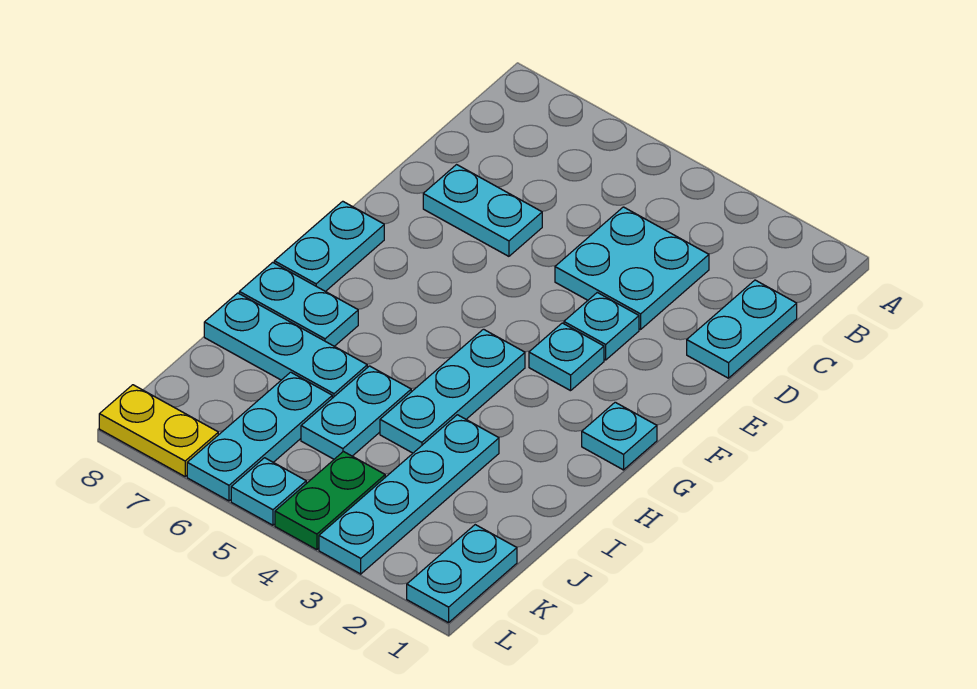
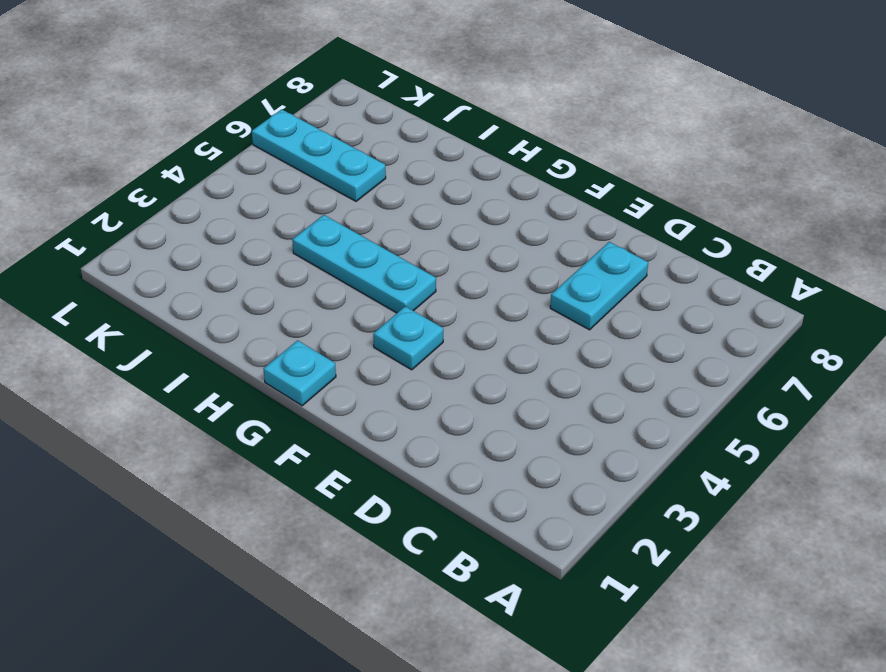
none -> cyan plate C1:D1 level 1
none -> cyan plate C3:D4 level 1
none -> cyan plate E3 level 1

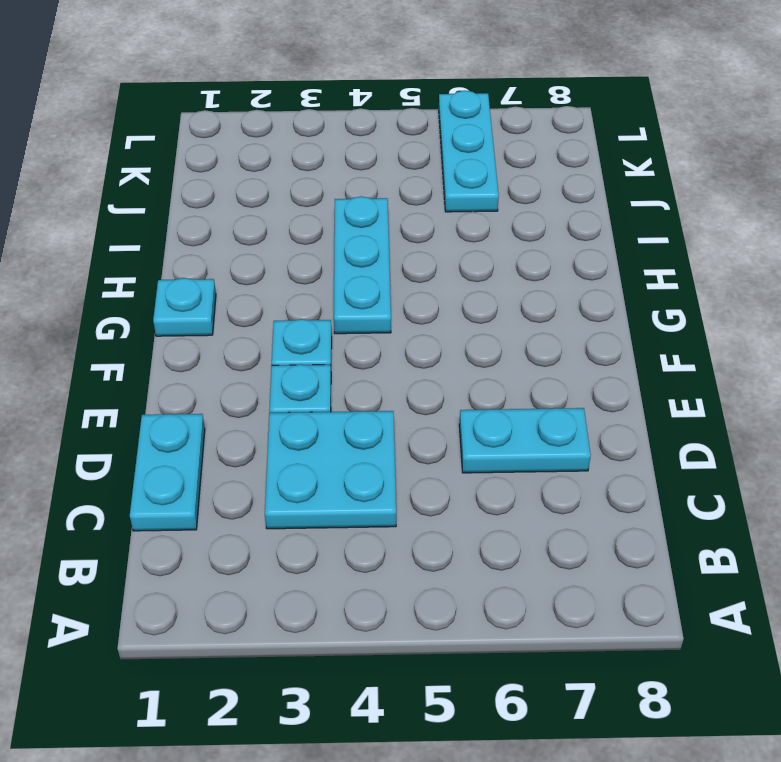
none -> cyan plate F8:G8 level 1
none -> cyan plate H7:H8 level 1
none -> cyan plate I3:L3 level 1

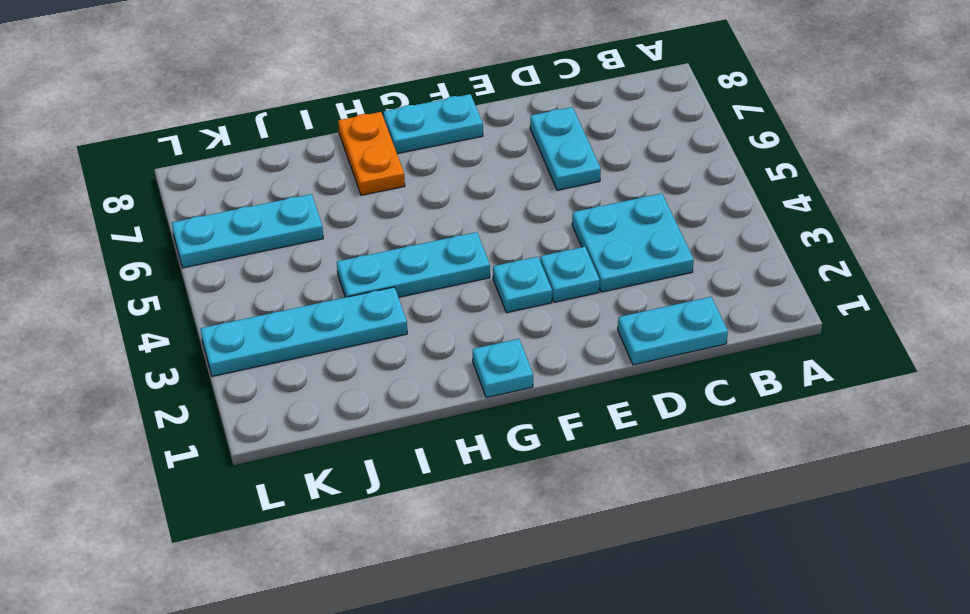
orange plate H7:H8 level 1 -> cyan plate H7:H8 level 1
none -> cyan plate I5:J5 level 1
none -> cyan plate I6:I8 level 1
none -> cyan plate K1:L1 level 1

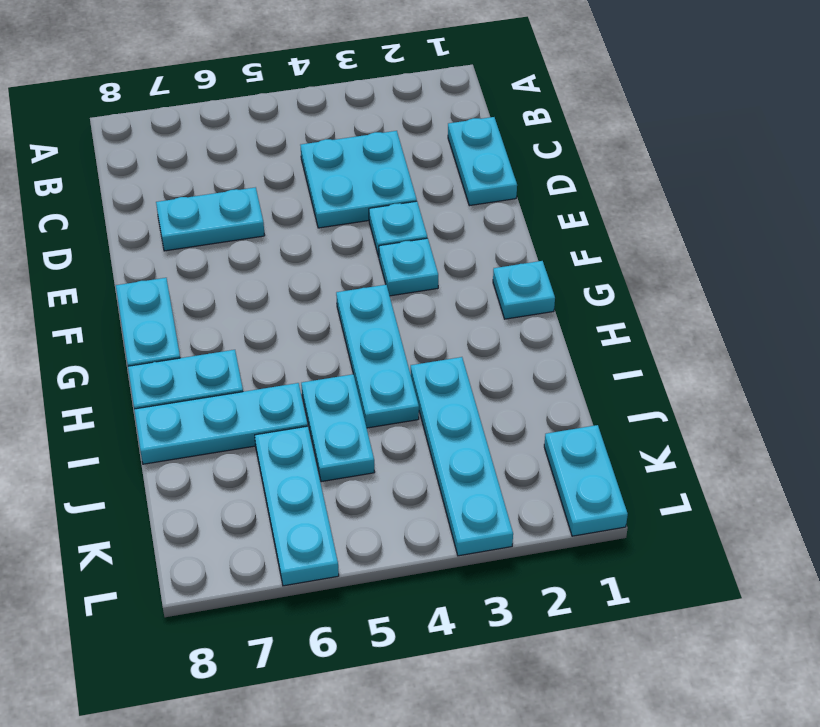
none -> green plate K4:L4 level 1
none -> cyan plate L5 level 1
none -> yellow plate L7:L8 level 1

